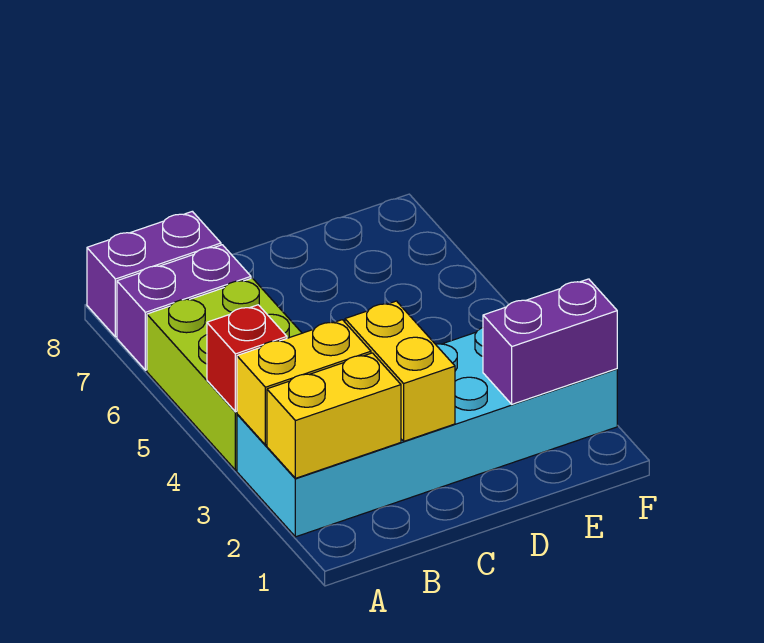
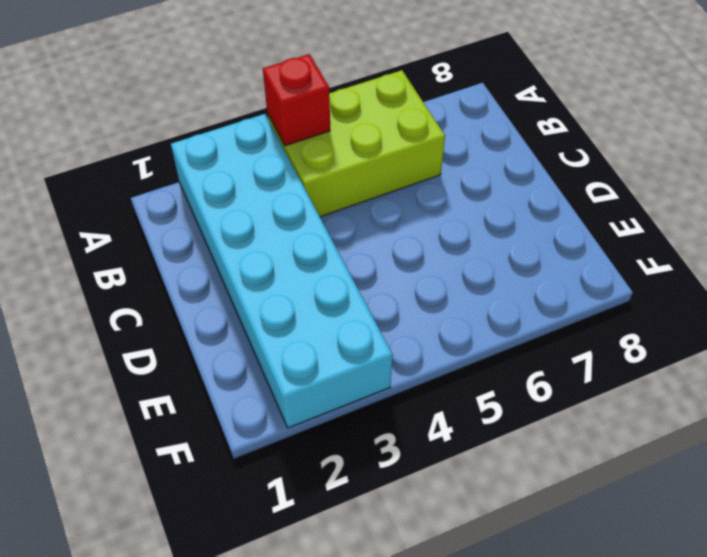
none -> purple brick A7:B7 level 1
none -> purple brick A8:B8 level 1

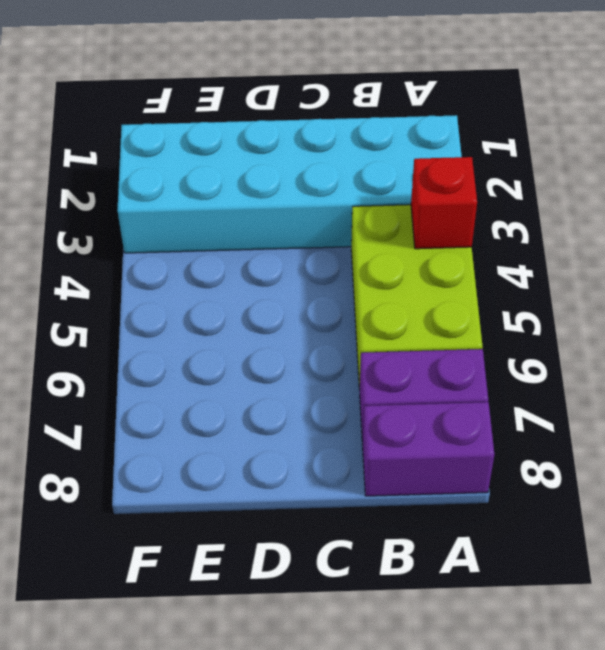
none -> yellow brick A2:B2 level 2
none -> yellow brick A3:B3 level 2

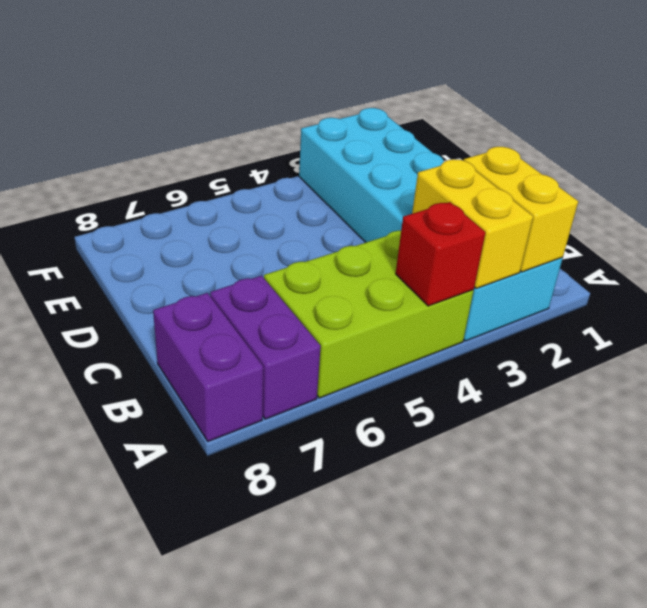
none -> yellow brick C2:C3 level 2
none -> purple brick E2:F2 level 2

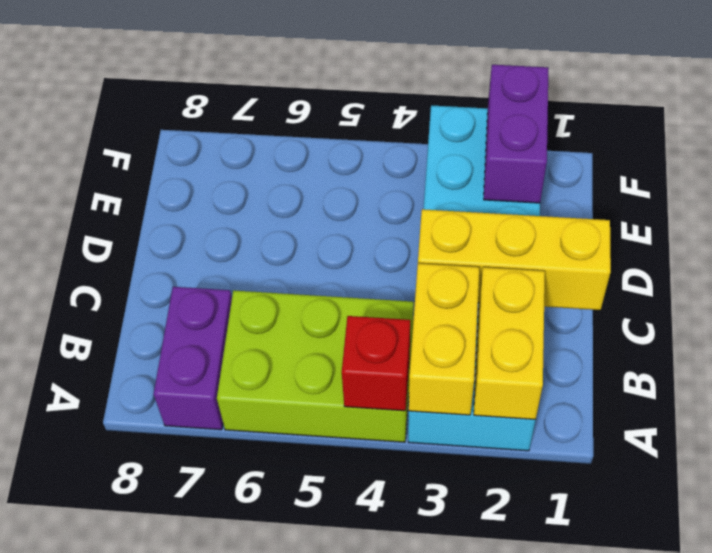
yellow brick C1:C3 level 2 -> yellow brick C2:C3 level 2
none -> purple brick A8:B8 level 1

